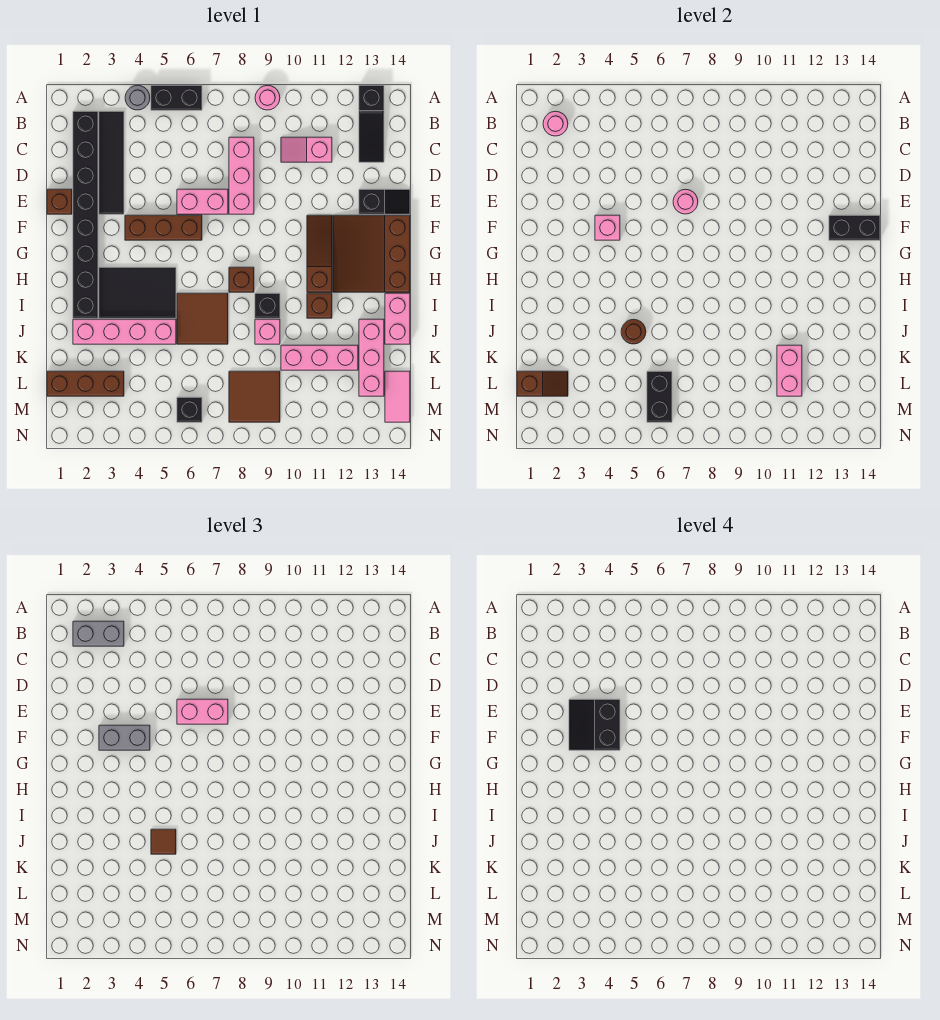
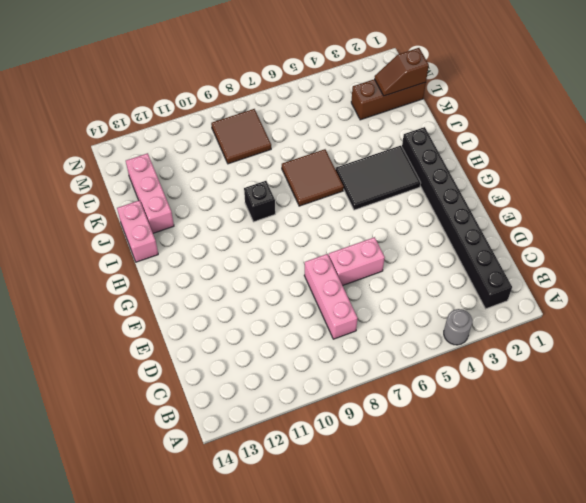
none -> black brick A5:A6 level 1
none -> pink round brick A9 level 1
none -> black slope A13:C13 level 1 top A
none -> black tile B3:E3 level 1

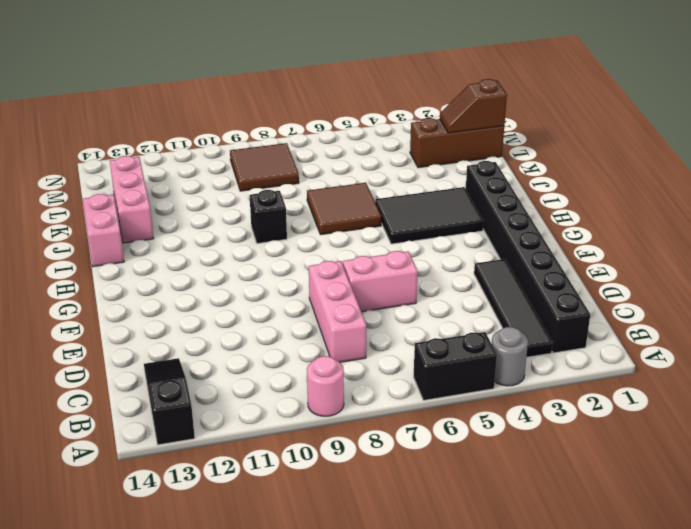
none -> pink slope C10:C11 level 1 top 11
none -> brown brick E1 level 1
none -> black slope E13:E14 level 1 top 13
none -> brown brick F4:F6 level 1

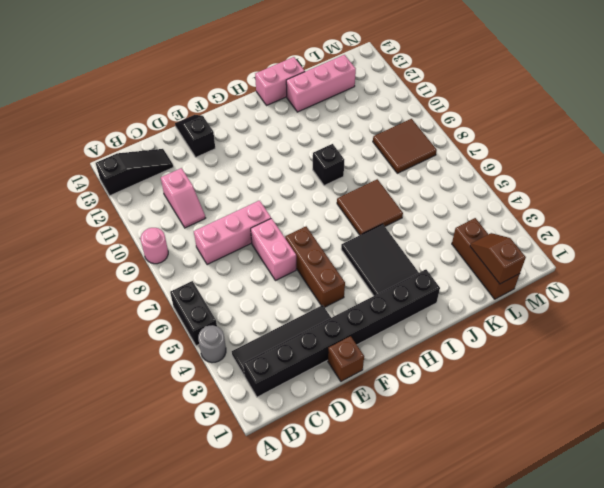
none -> brown slope F11:H11 level 1 top H
none -> brown slope F12:H14 level 1 top 14
none -> brown brick H8 level 1
none -> brown brick I11 level 1

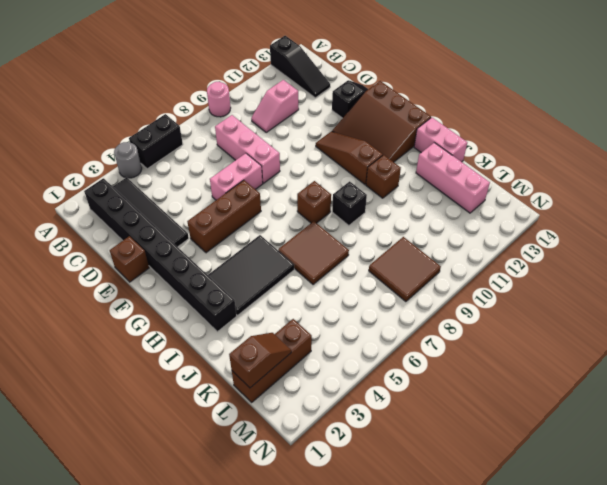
none -> pink brick J2:J5 level 1
none -> pink brick J9 level 1
none -> pink brick K10:K12 level 1
none -> pink tile L14:M14 level 1

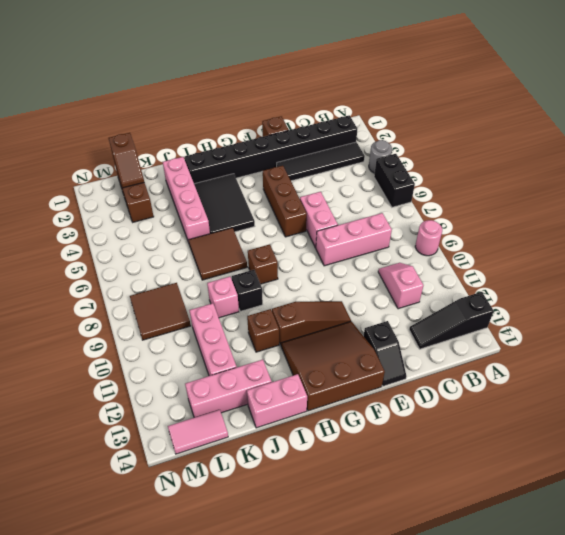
none -> black brick M6 level 1
none -> pink round brick B2 level 2
none -> pink round brick E7 level 2
none -> pink brick F4 level 2

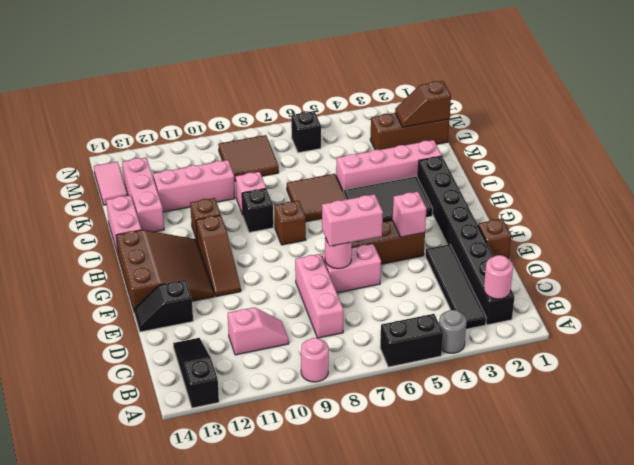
none -> black brick F13:F14 level 2
none -> brown round brick J5 level 2
none -> pink brick K11:L11 level 2
none -> black brick L6:M6 level 2

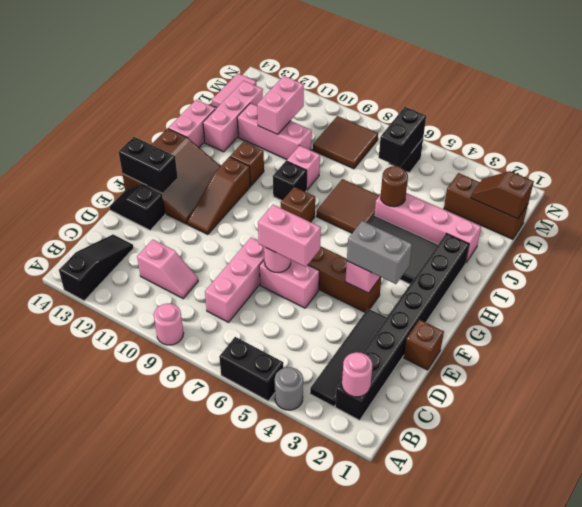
none -> grey brick B2:B3 level 3
none -> brown tile J5 level 3
none -> black slope E3:F4 level 4 top 4

